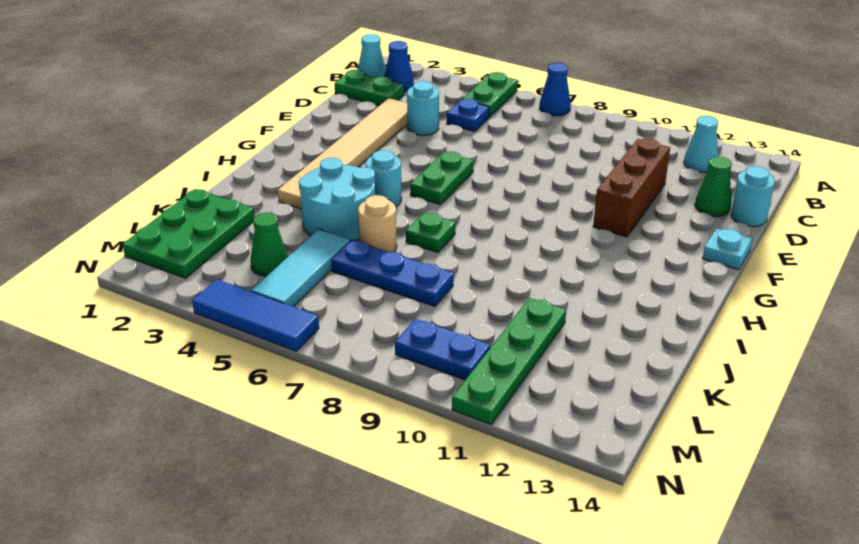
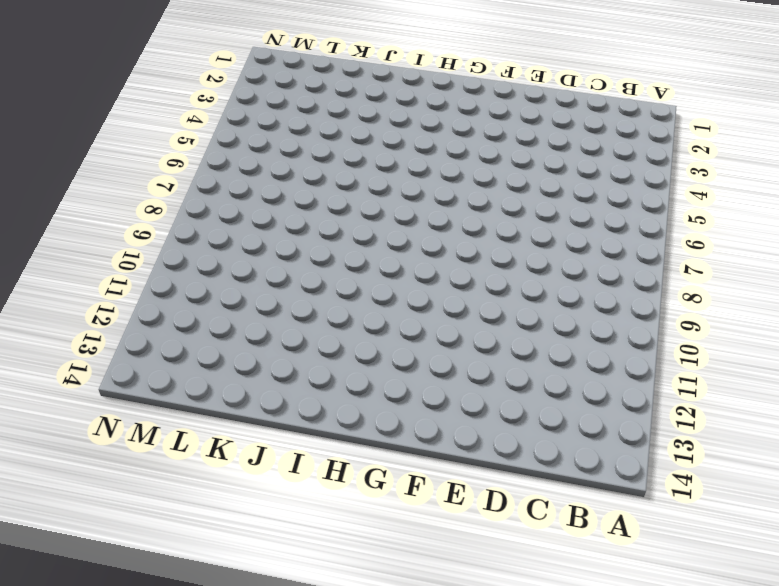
none -> green plate A5:B5 level 1
none -> blue cone A7 level 1
none -> cyan cone B1 level 1

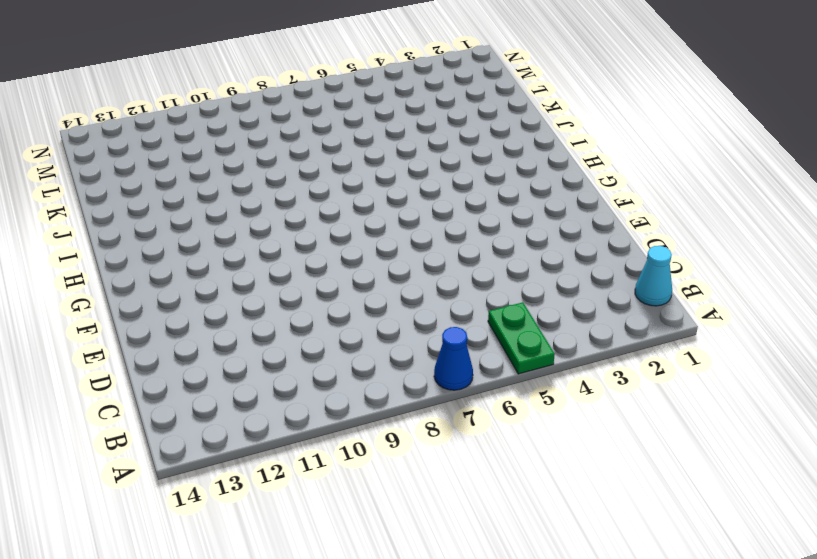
none -> blue cone B2 level 1
none -> cyan cone B12 level 1
none -> green plate C1:C2 level 1

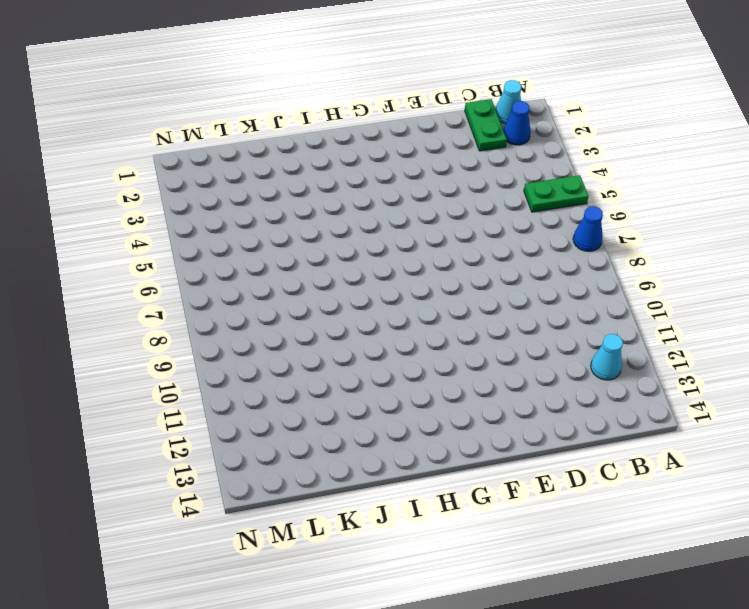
none -> blue plate C5 level 1
none -> tan tile D3:I3 level 1
none -> cyan round brick D4 level 1

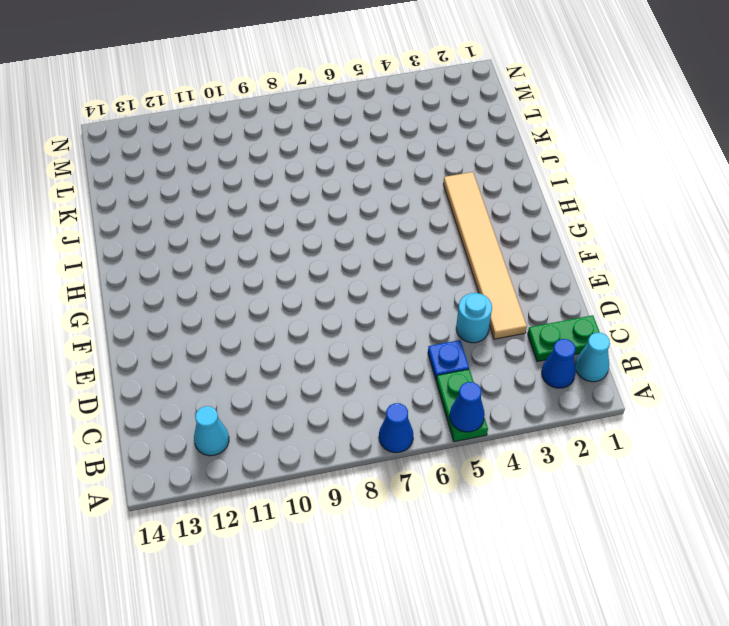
blue cone A5 level 2 -> none
none -> brown brick D11:F11 level 1
none -> green cone D13 level 1
none -> cyan round brick D14 level 1

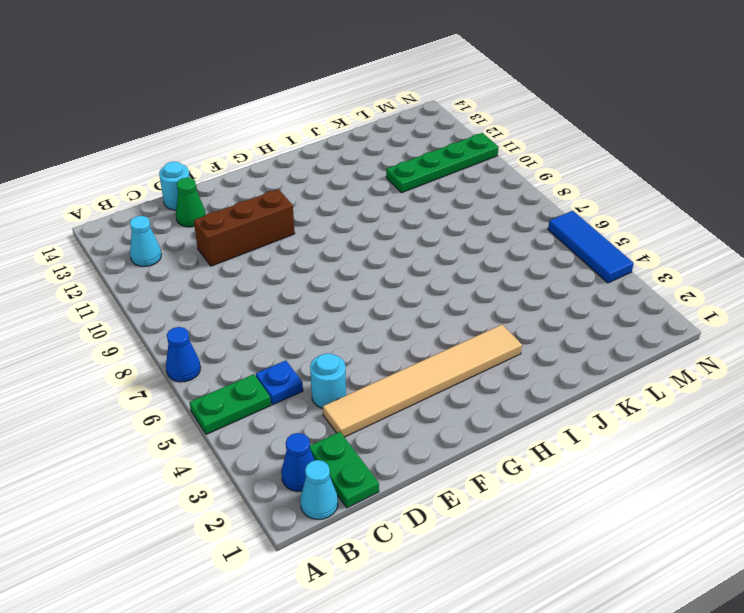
none -> green plate F6:G6 level 1
none -> cyan plate F14 level 1
none -> cyan round brick H5 level 1

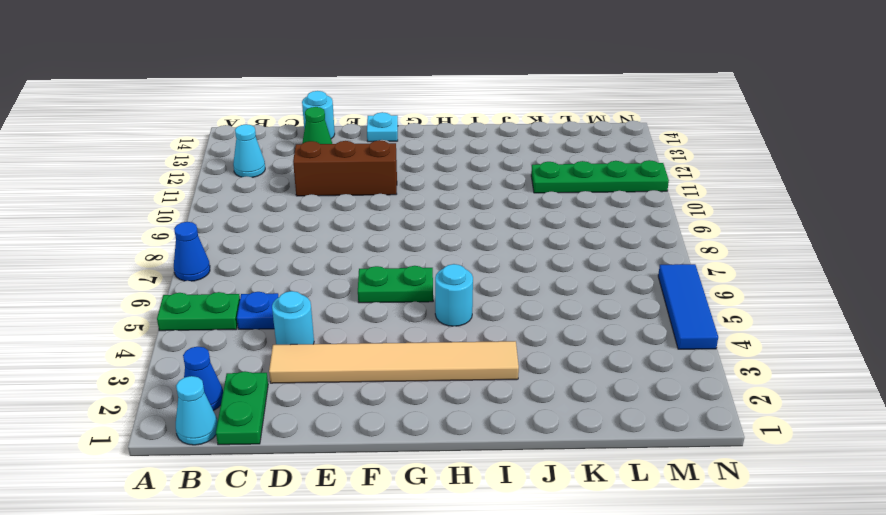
none -> cyan round brick I4:J5 level 1
none -> green plate I7 level 1
none -> tan round brick J6 level 1

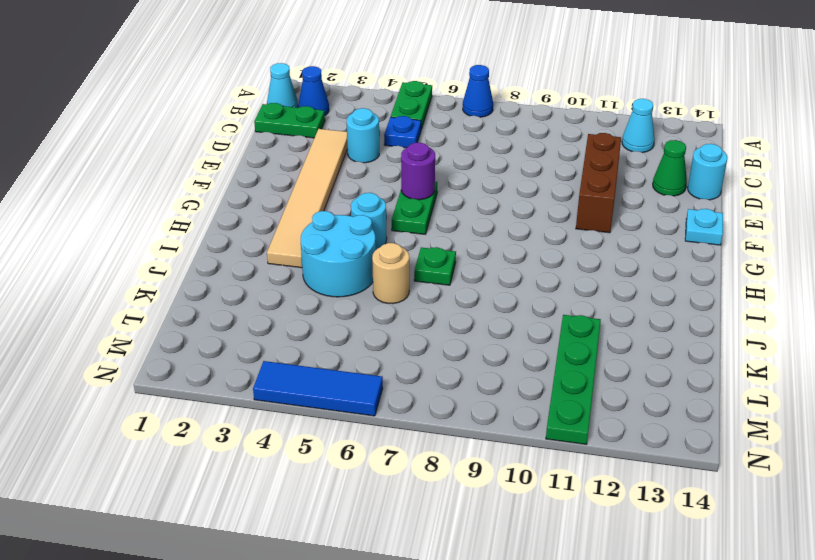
purple round brick F6 level 2 -> none
none -> green plate K1:M2 level 1
none -> cyan tile K5:M5 level 1
none -> blue plate K6:K8 level 1

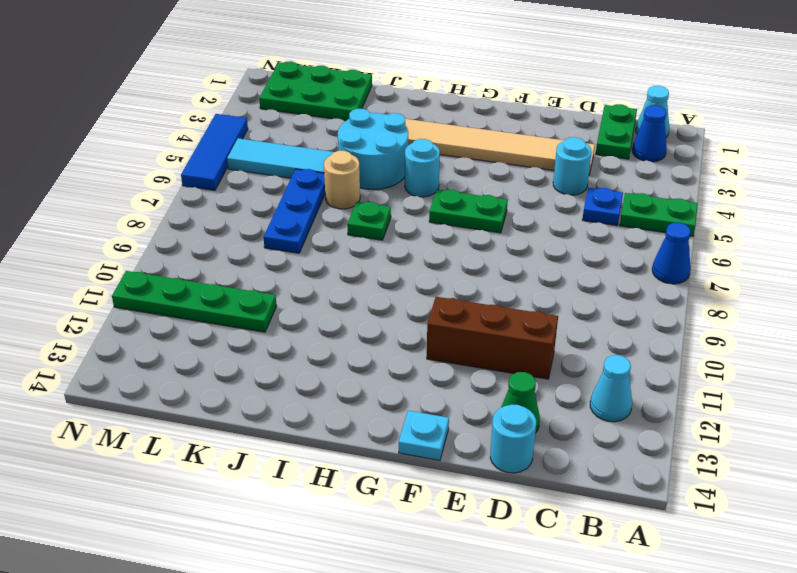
none -> green cone L4 level 1
none -> blue plate M9:M10 level 1

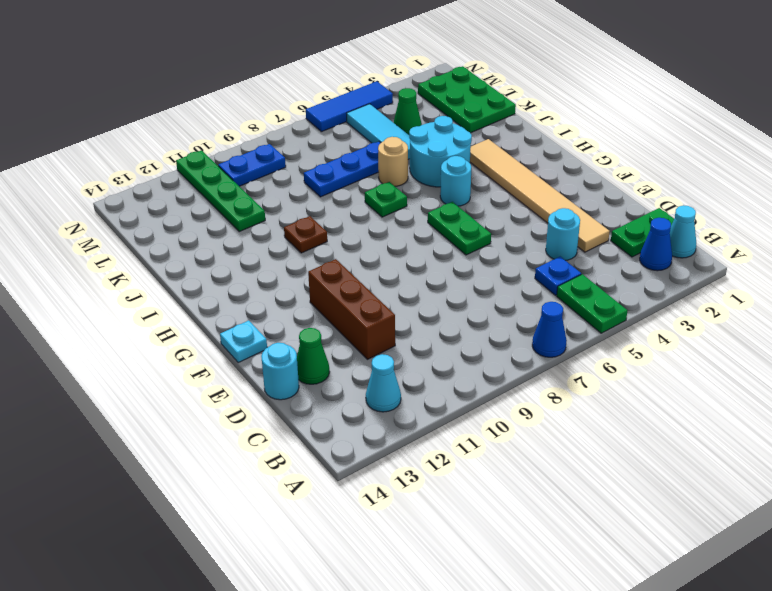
brown plate I10 level 1 -> none

